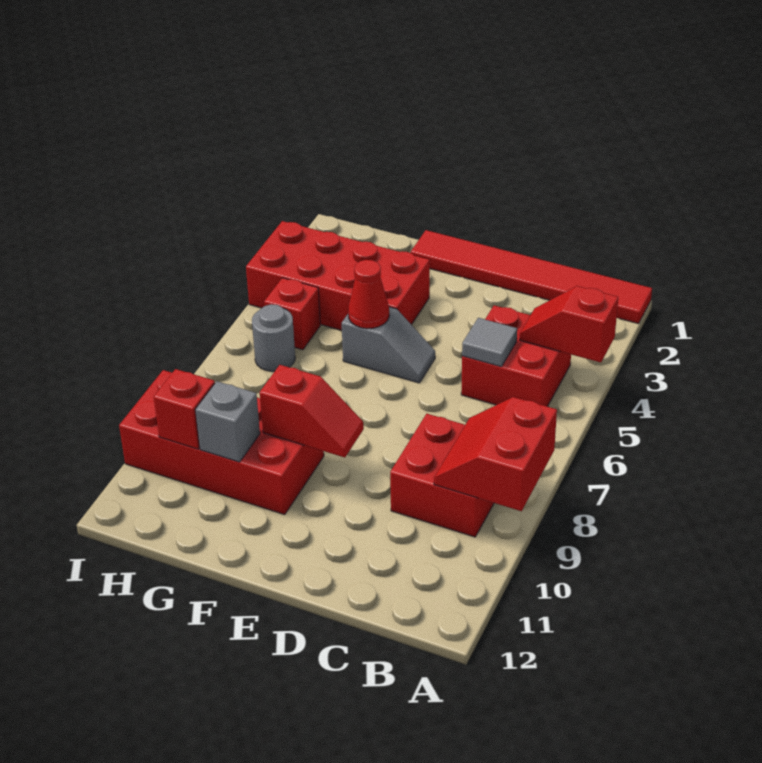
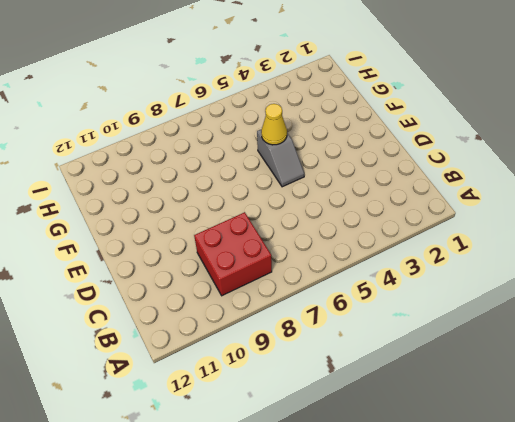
yellow cone F5 level 2 -> red cone F5 level 2
none -> red tile A1:F1 level 1
none -> red brick B4:C5 level 1
none -> red brick F3:I4 level 1

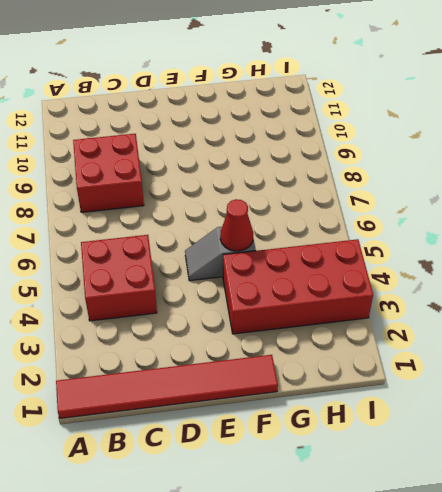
none -> red brick F9:I10 level 1
none -> red brick H5 level 1
none -> grey round brick H6 level 1

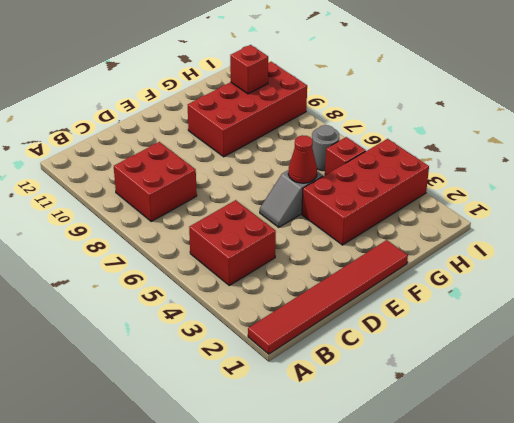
none -> red slope A4:B4 level 2 top A
none -> red slope A8:B9 level 2 top A
none -> grey tile C5 level 2

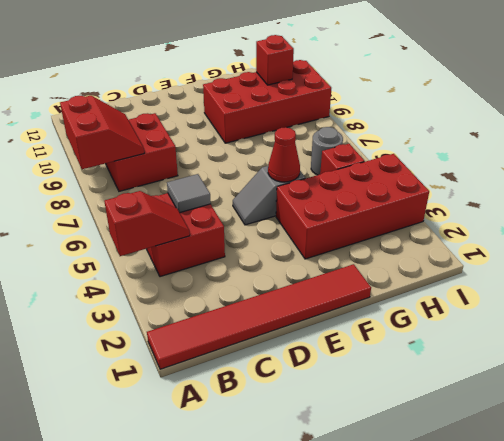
none -> red slope E9:F9 level 2 top F
none -> grey brick G10 level 2

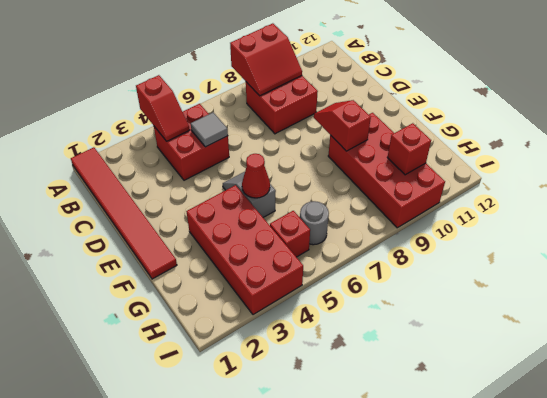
none -> grey brick G10 level 2

